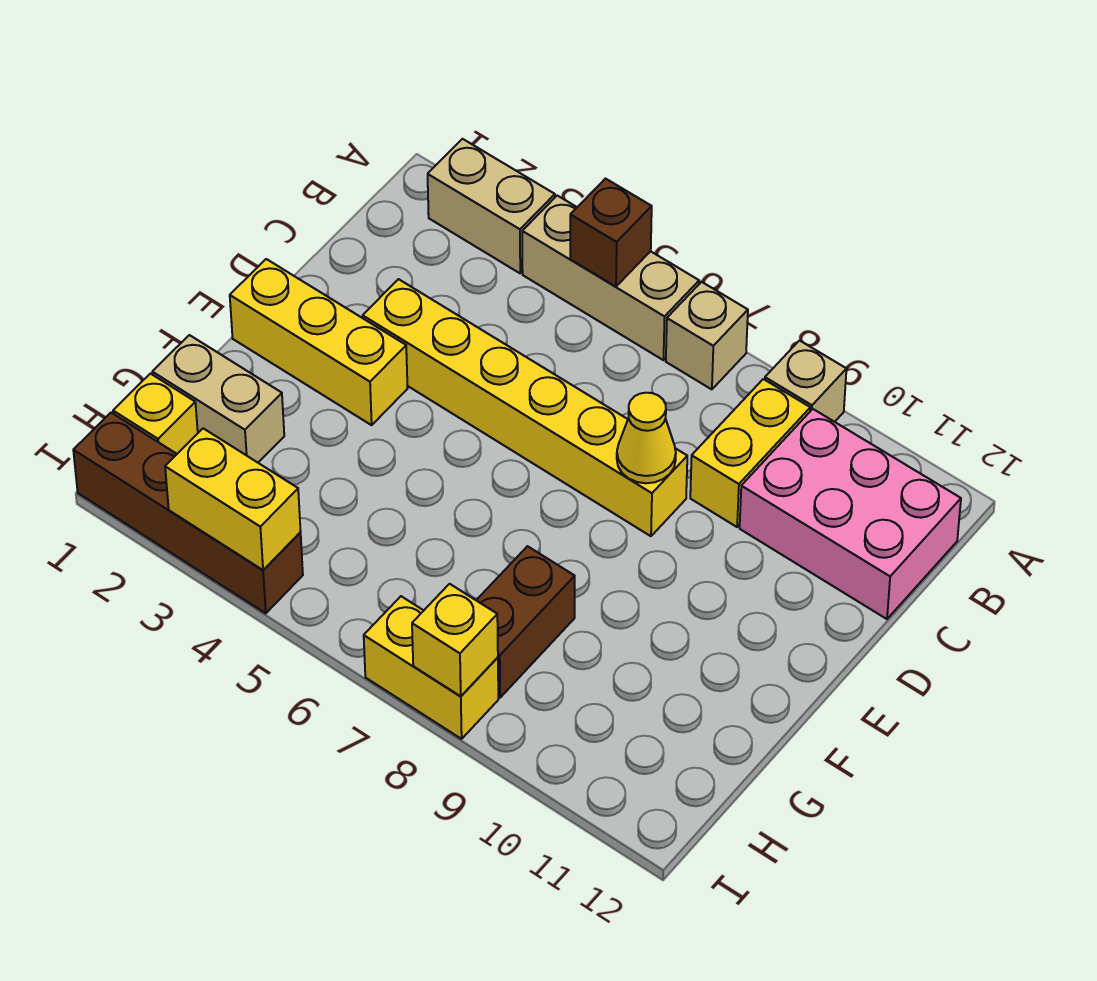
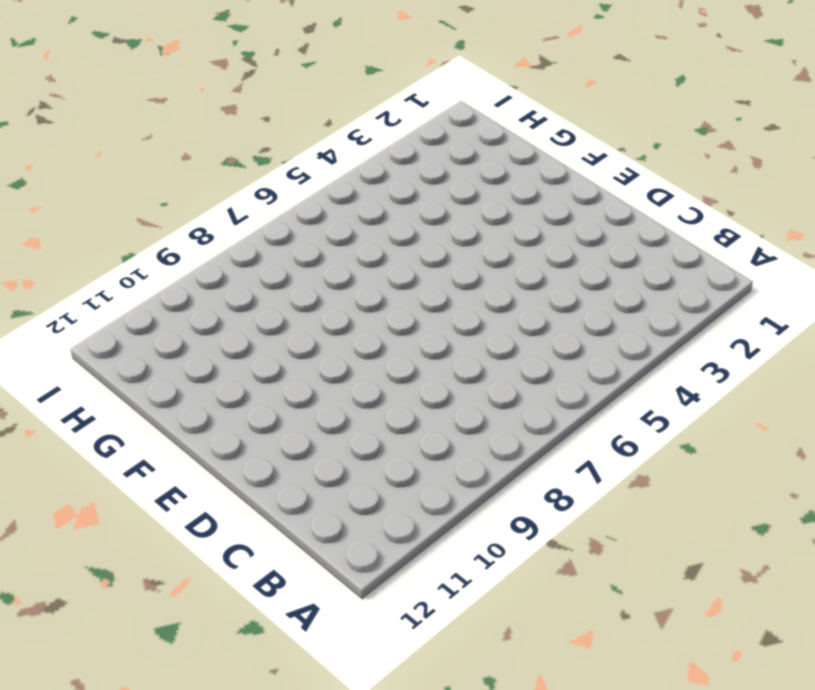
none -> tan brick A2:A3 level 1
none -> tan brick A4:A6 level 1
none -> tan brick A7 level 1

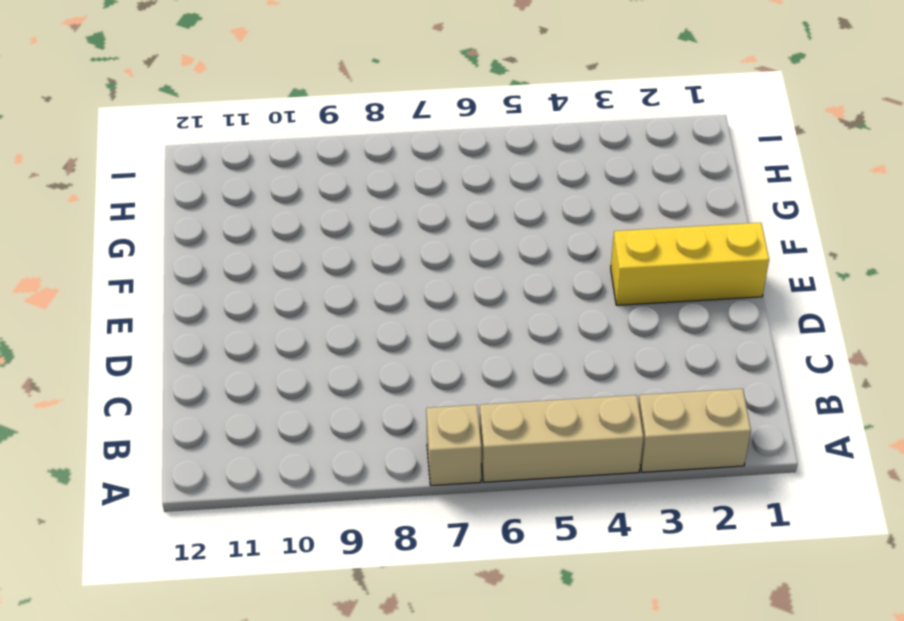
none -> tan brick A9 level 1
none -> yellow brick B9:C9 level 1
none -> pink brick B10:C12 level 1

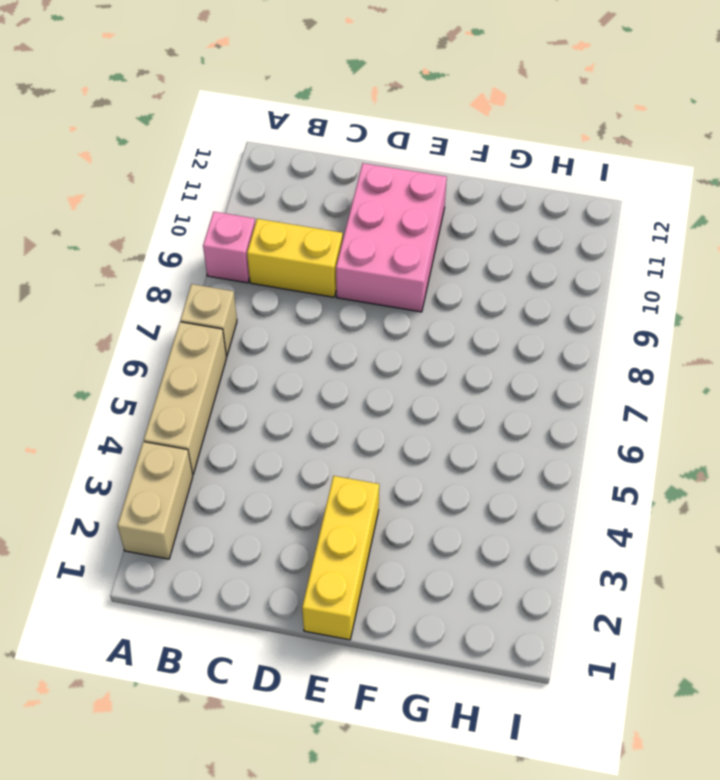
pink brick A9 level 1 -> tan brick A9 level 1
pink brick D9:E11 level 1 -> pink brick B10:C12 level 1
none -> yellow brick D3:D8 level 1
none -> tan brick G1:G2 level 1
none -> brown brick G8:H8 level 1

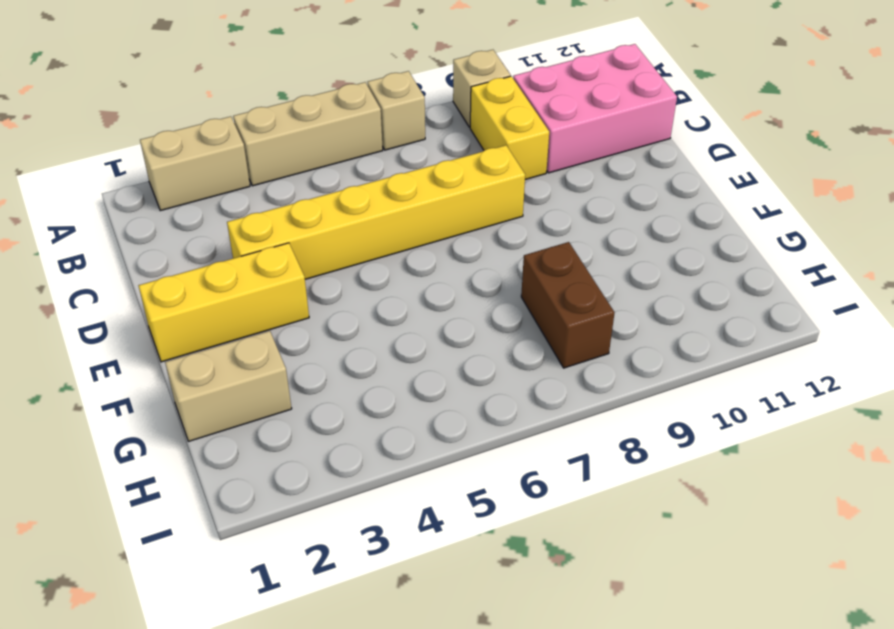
none -> yellow brick H1 level 1
none -> brown brick I1:I4 level 1
none -> yellow brick I7:I8 level 1

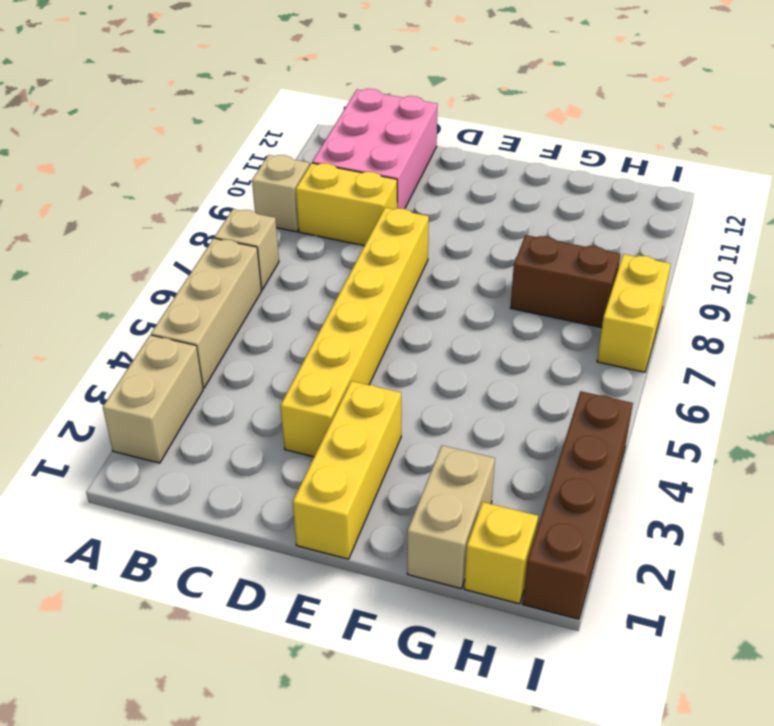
none -> brown brick A5 level 2
none -> yellow cone D8 level 2
none -> yellow brick I3:I4 level 2

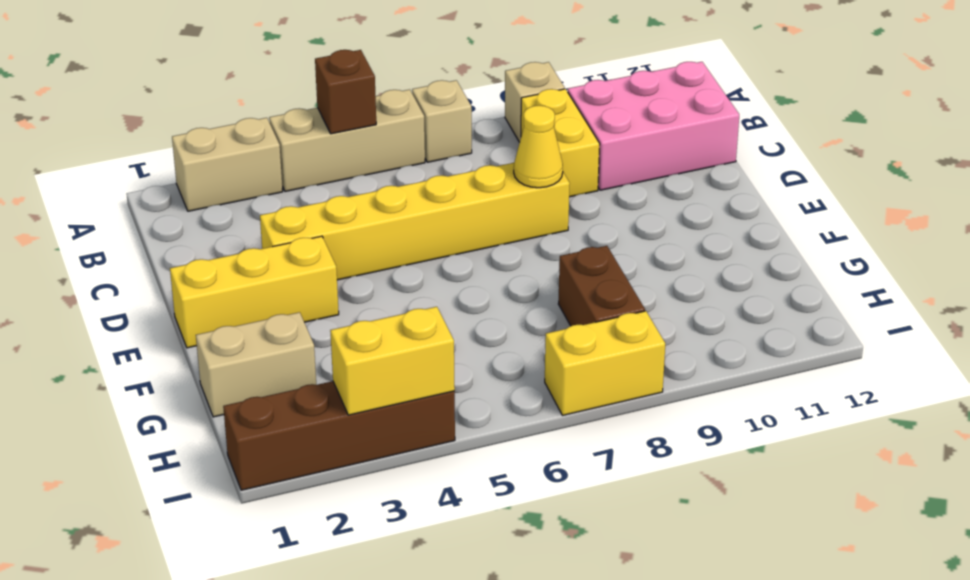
none -> yellow brick H1 level 1
none -> yellow brick I8 level 2

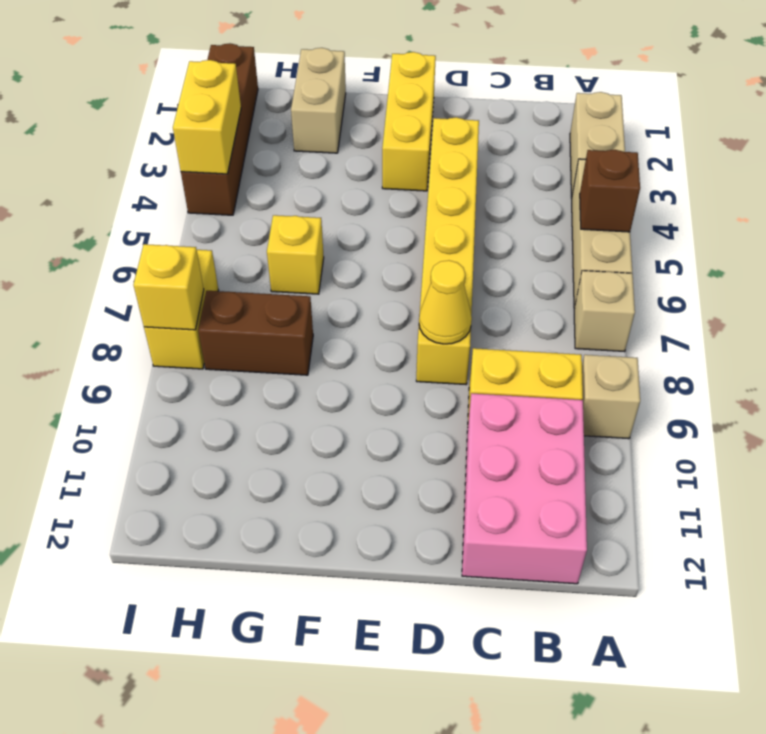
yellow brick G6 level 1 -> yellow brick H1 level 1

